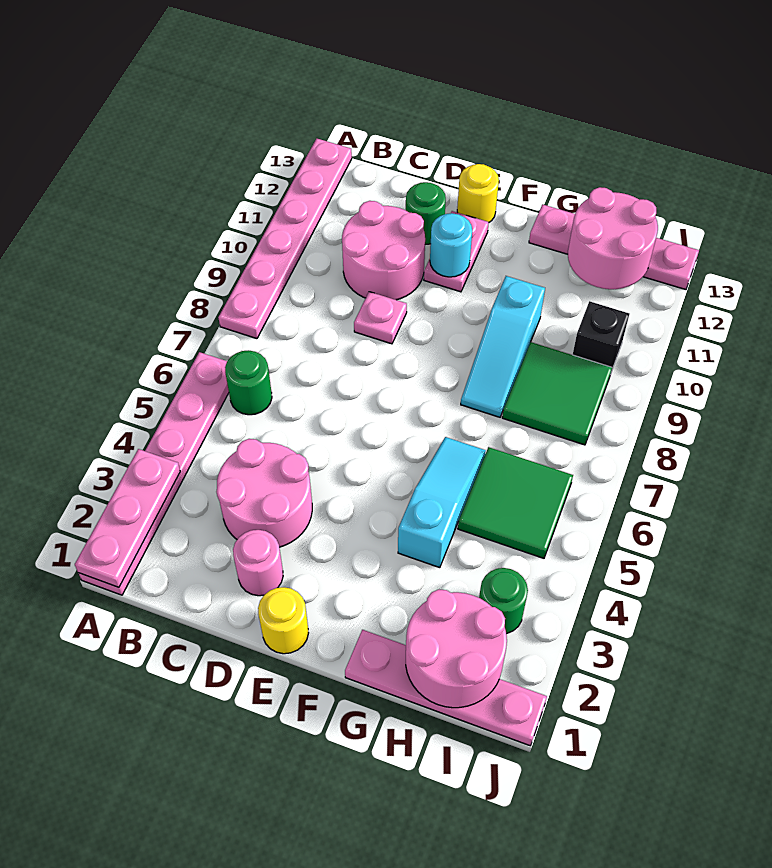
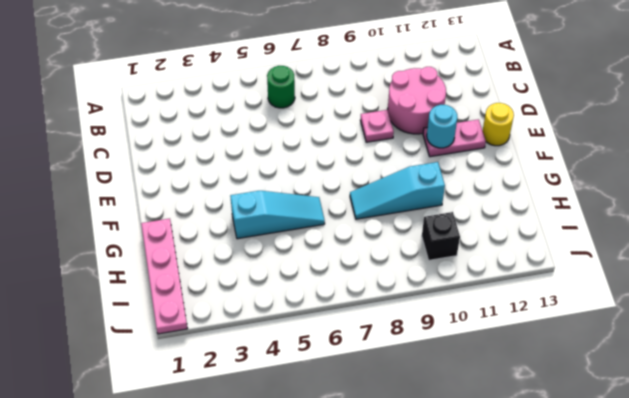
none -> pink plate A1:A6 level 1
none -> pink plate A8:A13 level 1
none -> pink round brick C3:D4 level 1

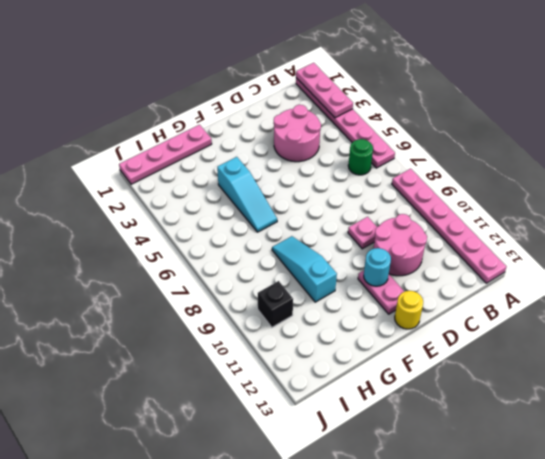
none -> pink round brick D2 level 1
none -> green round brick D12 level 1
none -> yellow round brick E1 level 1

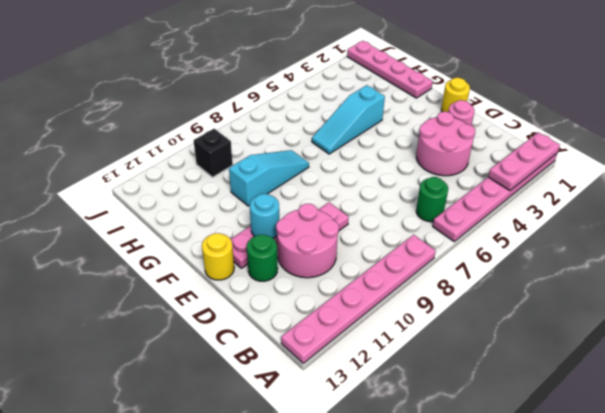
none -> pink plate G13:J13 level 1
none -> green tile H5:I6 level 1
none -> green tile H8:I9 level 1

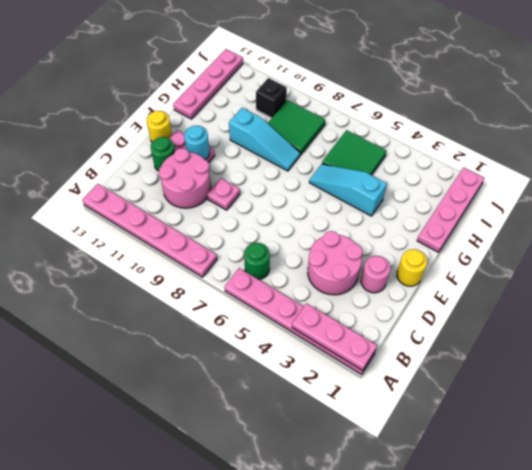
none -> green round brick I3 level 1
none -> pink round brick H1:I2 level 2
none -> pink round brick H12:I13 level 2

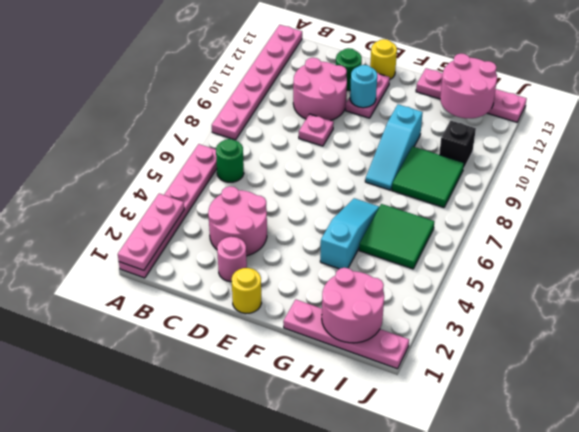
none -> green round brick I3 level 1

